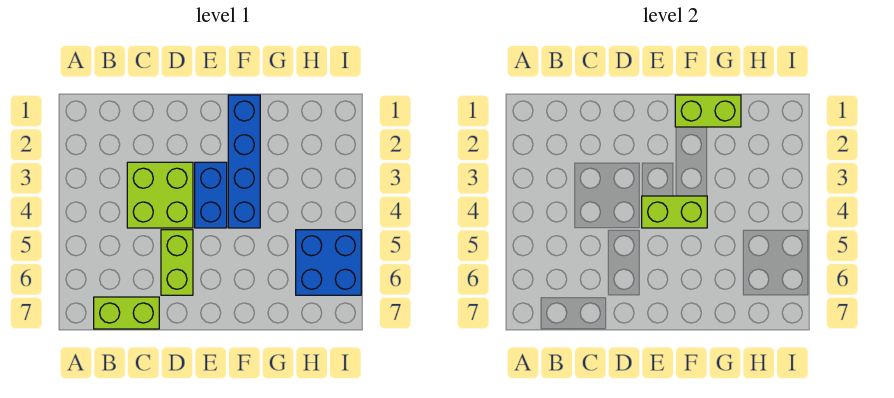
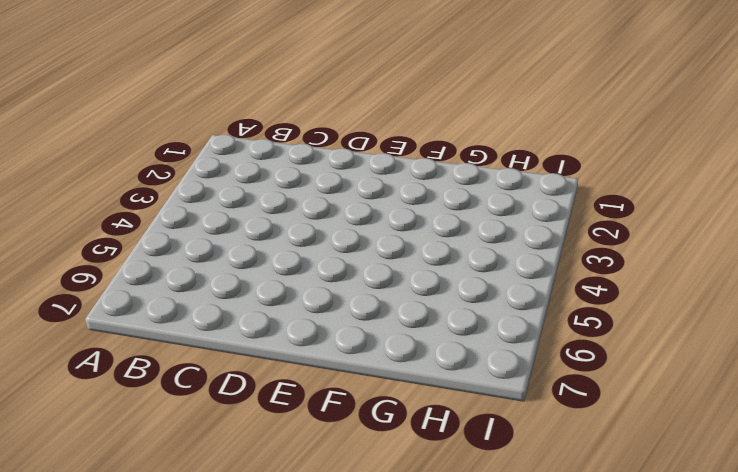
none -> lime brick B7:C7 level 1
none -> lime brick C3:D4 level 1

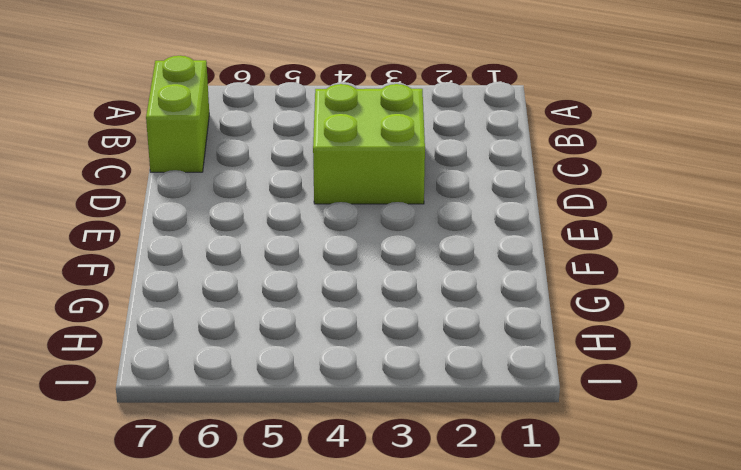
none -> lime brick D5:D6 level 1
none -> blue brick E3:E4 level 1

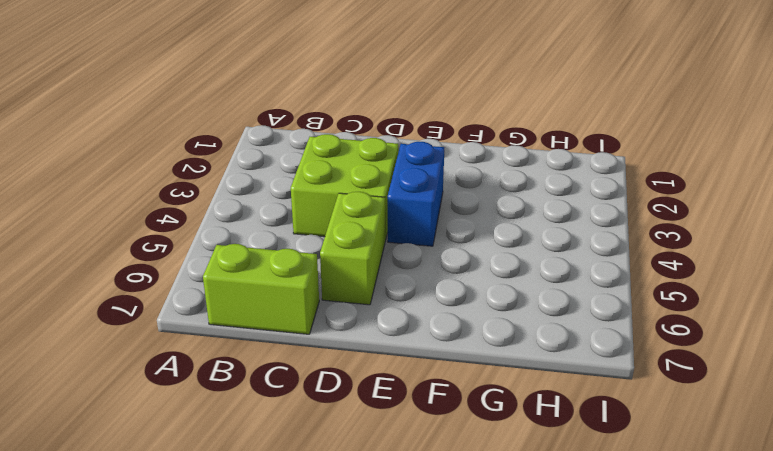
none -> blue brick F1:F4 level 1
none -> blue brick H5:I6 level 1

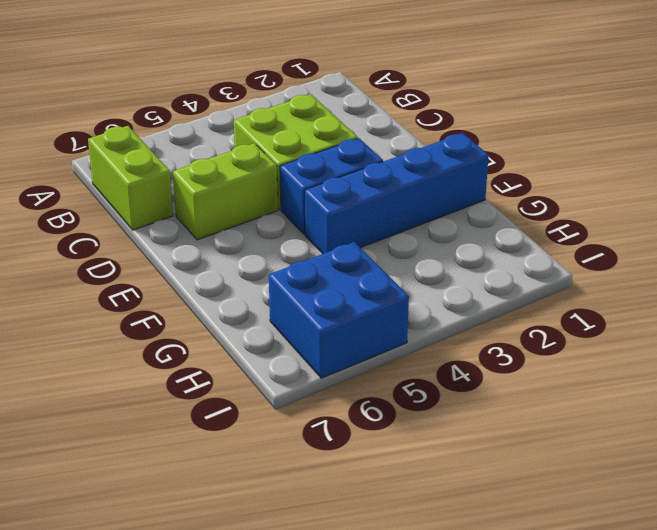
none -> lime brick E4:F4 level 2
none -> lime brick F1:G1 level 2

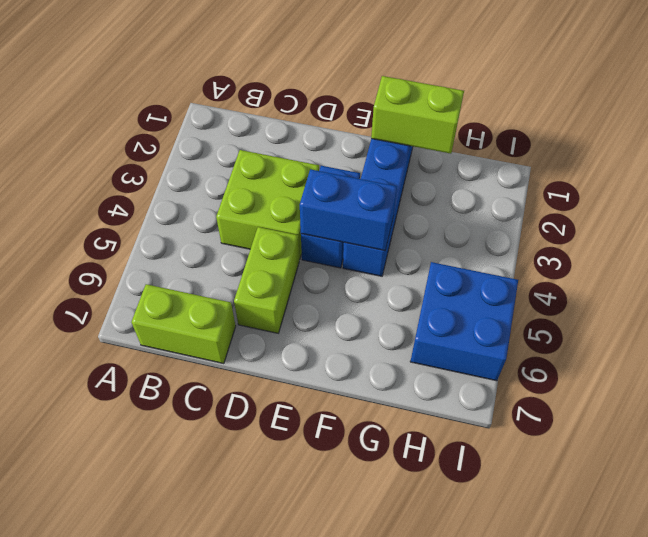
blue brick E4:F4 level 2 -> lime brick E4:F4 level 2

